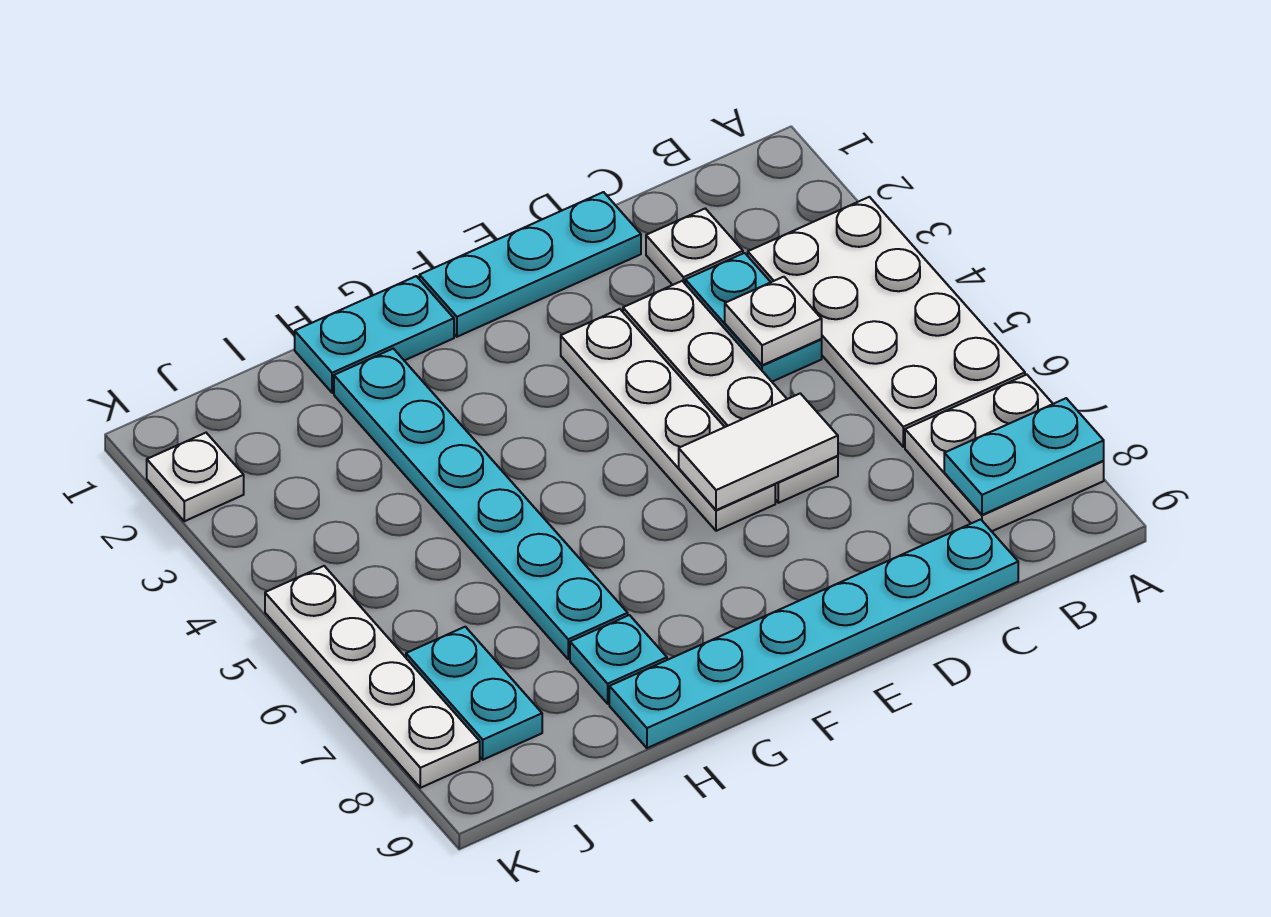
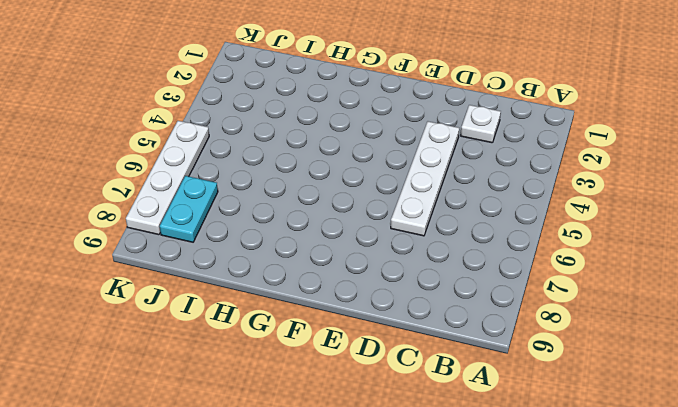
none -> white plate A3:B6 level 1
none -> white plate A7:B8 level 1
none -> cyan plate C3:C4 level 1

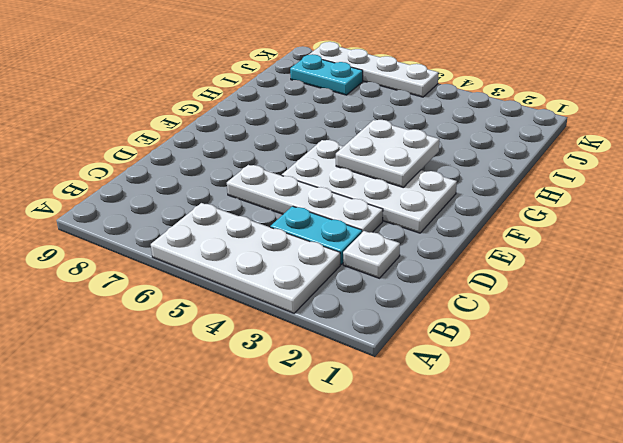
white plate E2:F5 level 1 -> white plate E3:E6 level 1
white plate F3:G4 level 2 -> white plate A7:B8 level 1
none -> cyan plate C9:H9 level 1
none -> cyan plate D1:F1 level 1
none -> cyan plate G1:H1 level 1

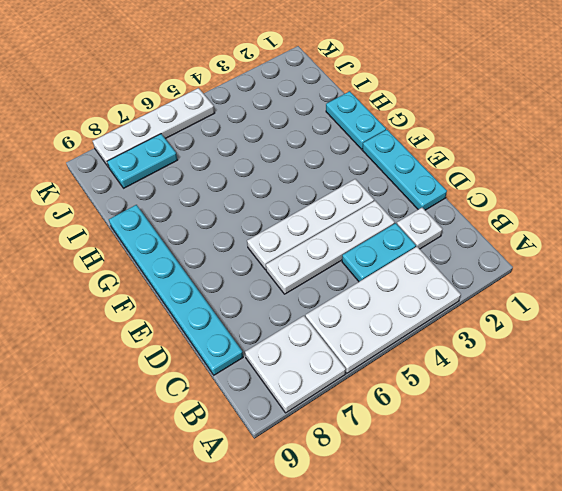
none -> cyan plate H2:H7 level 1
none -> cyan plate H8 level 1
none -> white plate K2 level 1

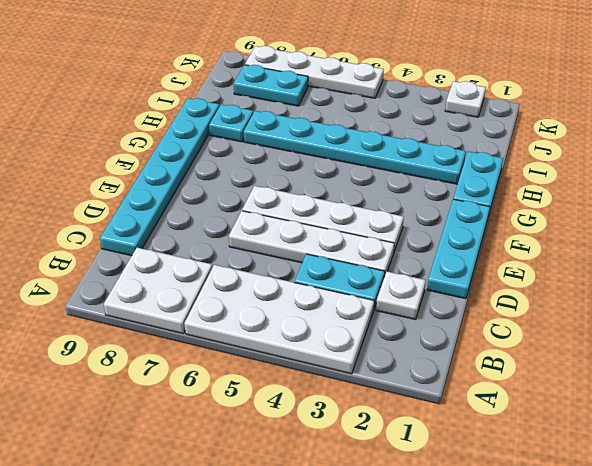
none -> cyan plate A8:B8 level 2
none -> white plate C4 level 2
none -> white tile D6:E6 level 2

